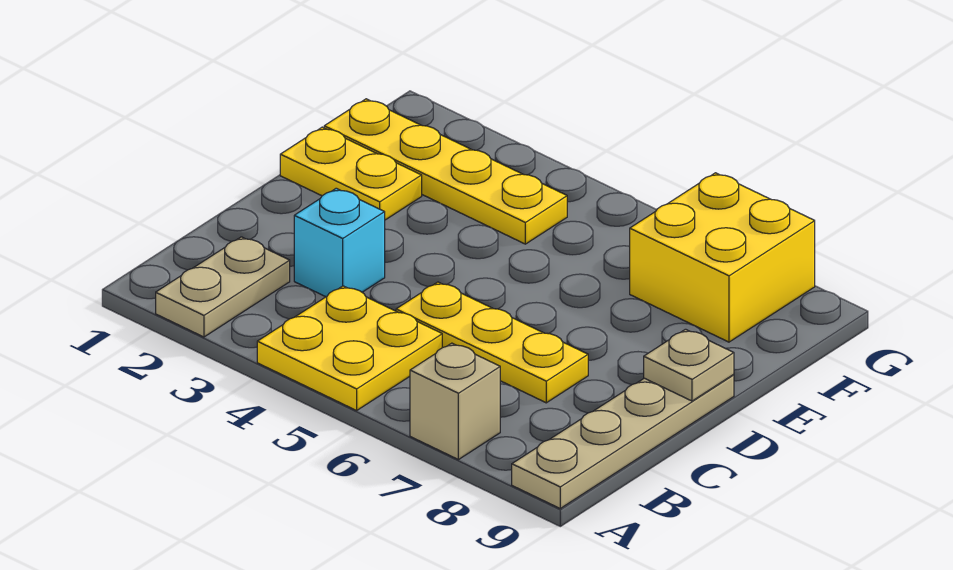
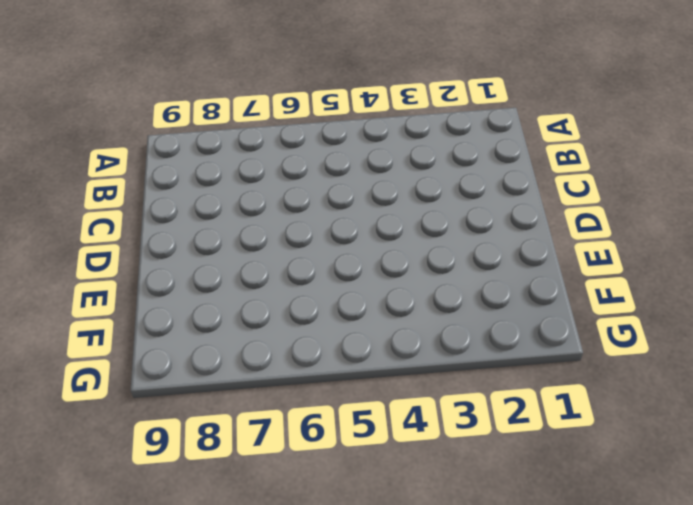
none -> tan plate A2:B2 level 1
none -> yellow plate A4:B5 level 1

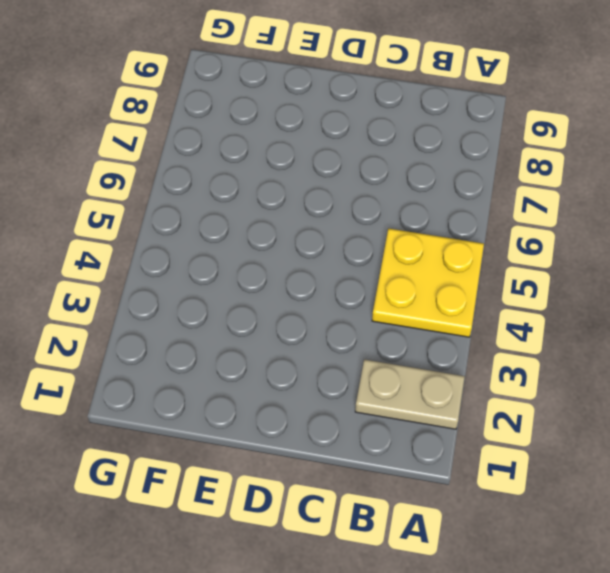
none -> tan brick A7 level 1
none -> tan plate A9:D9 level 1

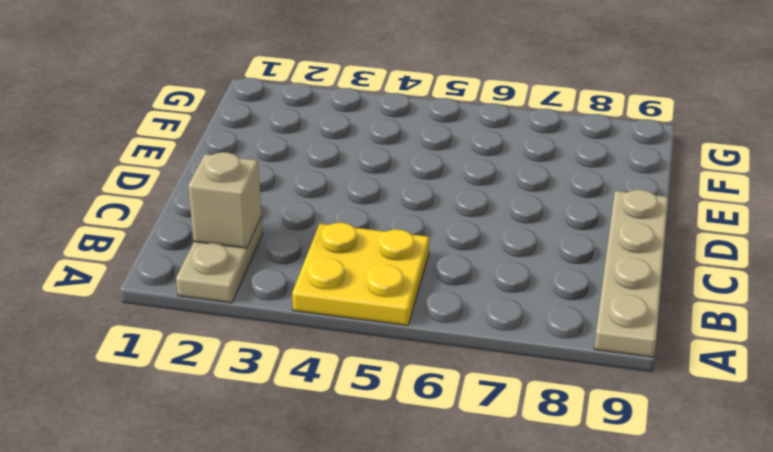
tan brick B2 level 2 -> tan brick A7 level 1
none -> cyan brick C3 level 1
none -> yellow plate C5:C7 level 1

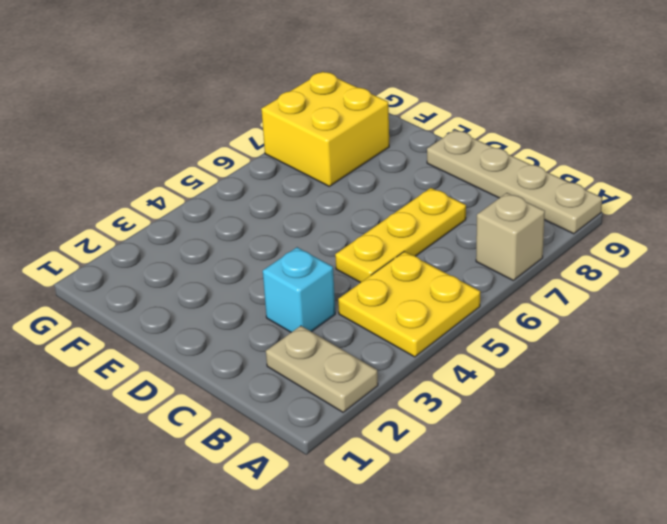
none -> yellow plate E1:E2 level 1
none -> yellow plate F1:F4 level 1

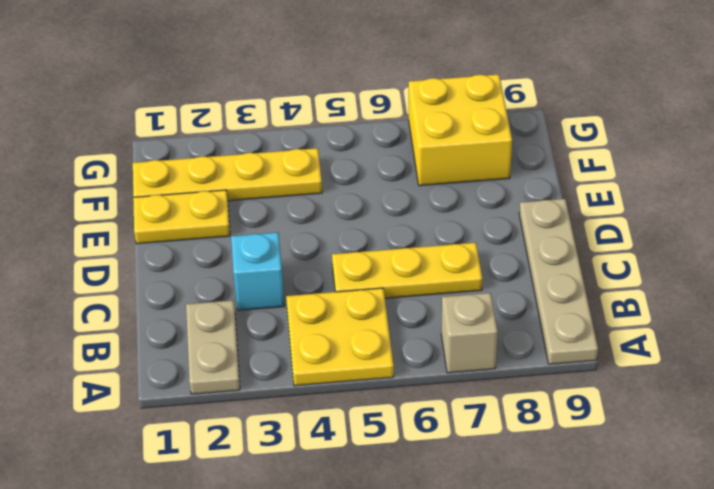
none -> tan plate D9 level 2

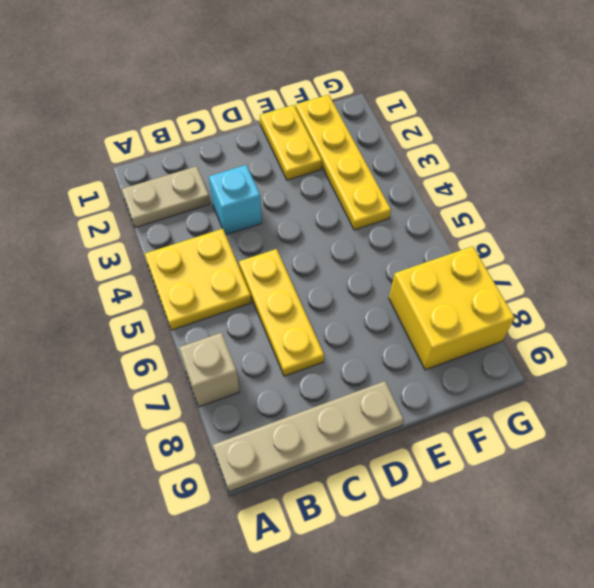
none -> tan plate D9 level 2

